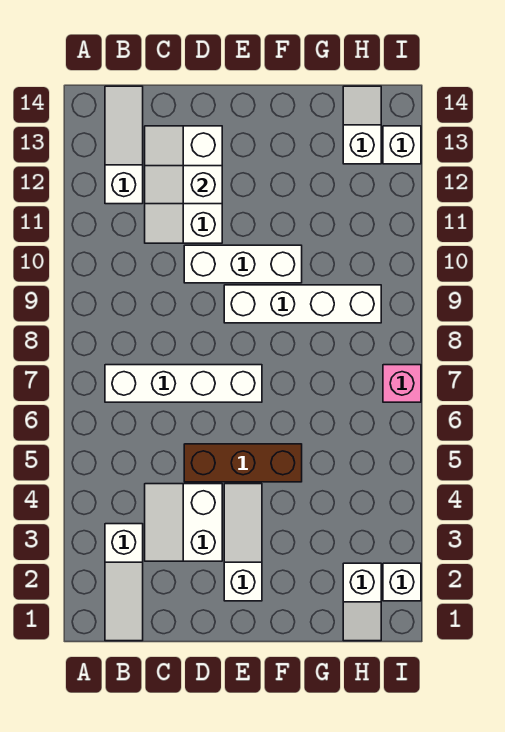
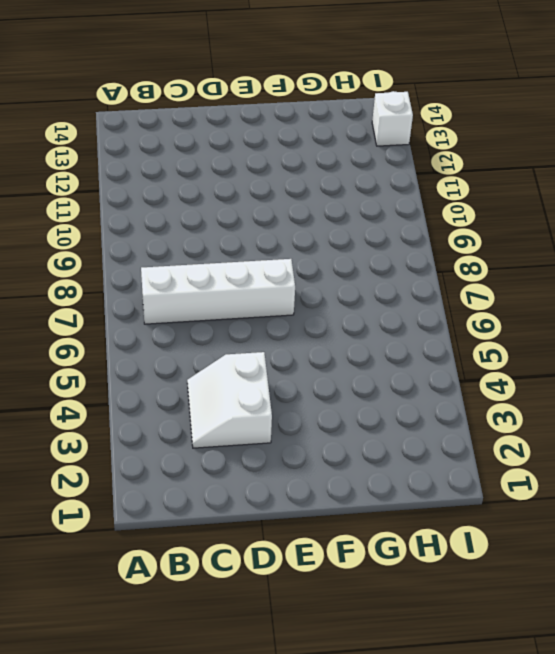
none -> white slope B1:B3 level 1 top 3
none -> white slope B12:B14 level 1 top 12
none -> white slope C11:D13 level 1 top D

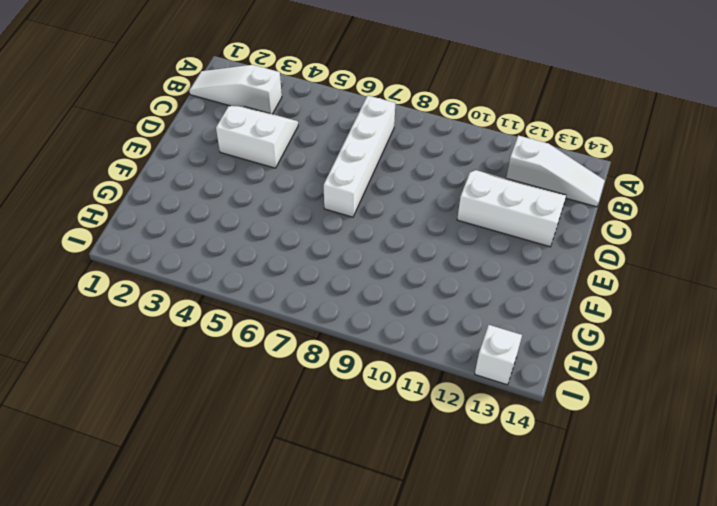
none -> brown brick D5:F5 level 1
none -> white brick D10:F10 level 1
none -> white slope E2:E4 level 1 top 2

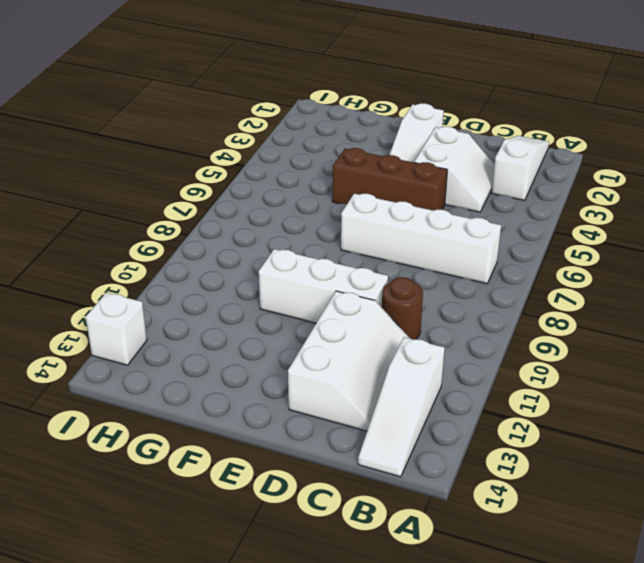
brown round brick C10 level 1 -> none
none -> white brick E9:H9 level 1
none -> white slope H1:H2 level 1 top 2
none -> white slope H13:H14 level 1 top 13

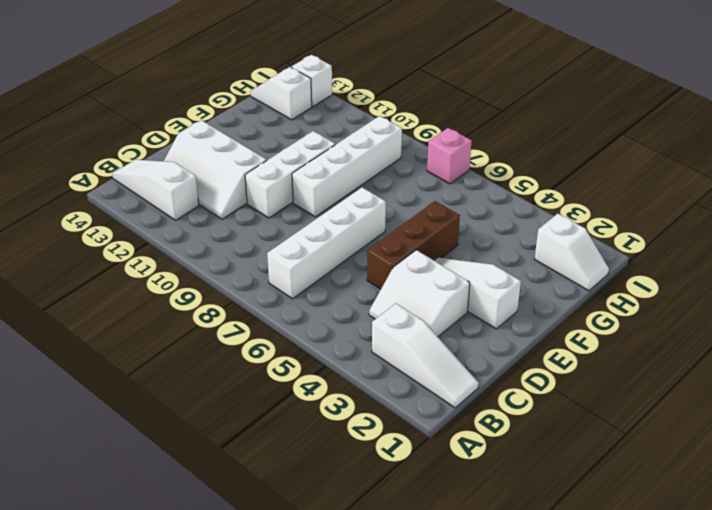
none -> white brick I2 level 1
none -> white slope C12:D12 level 2 top D

